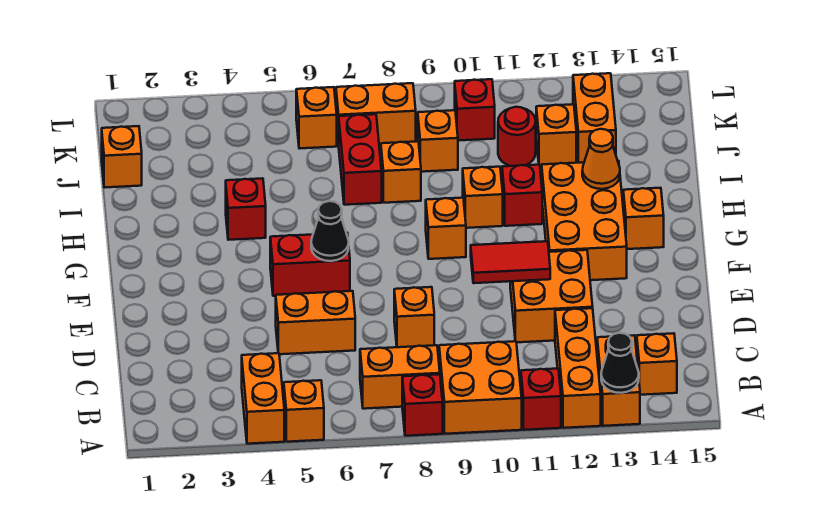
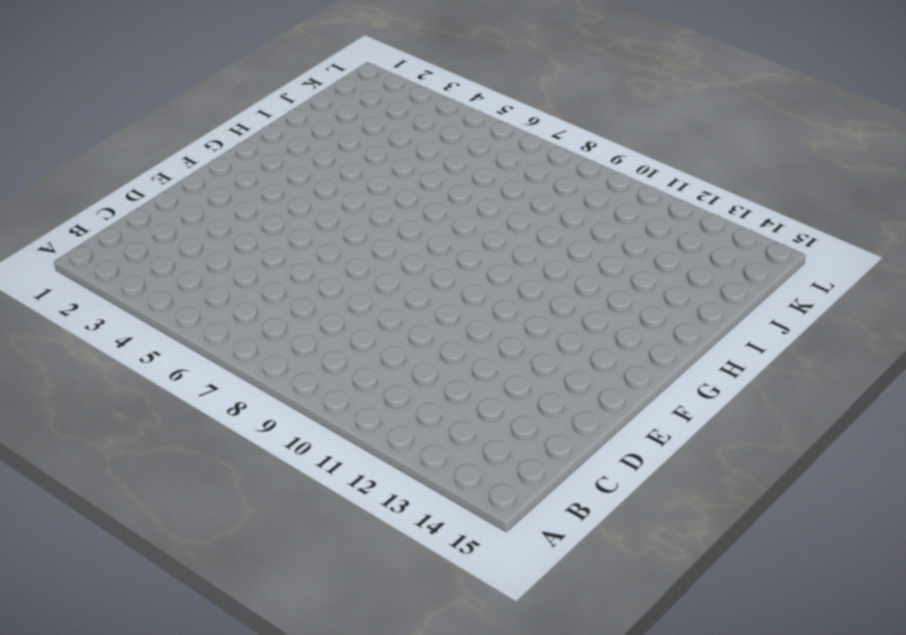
none -> orange brick A4:B4 level 1
none -> orange brick A5 level 1
none -> red brick A8 level 1
none -> orange brick A9:B10 level 1

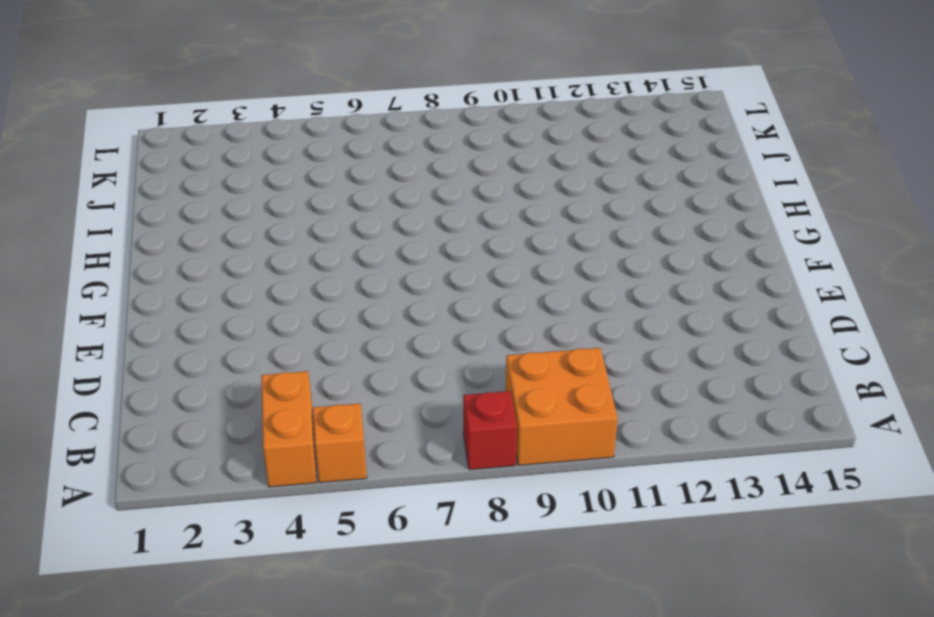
none -> red brick A11 level 1
none -> orange brick A12:C12 level 1
none -> orange brick A13:B13 level 1
none -> orange brick B7:B8 level 1

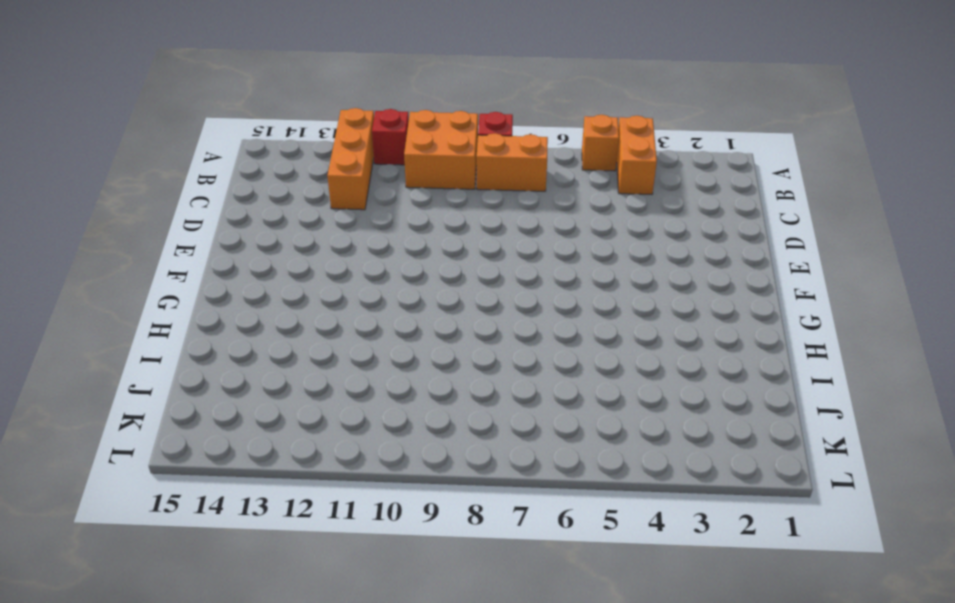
none -> orange brick A13:B13 level 1
none -> orange brick B14 level 1
none -> orange brick D5:D6 level 1
none -> orange brick D8 level 1

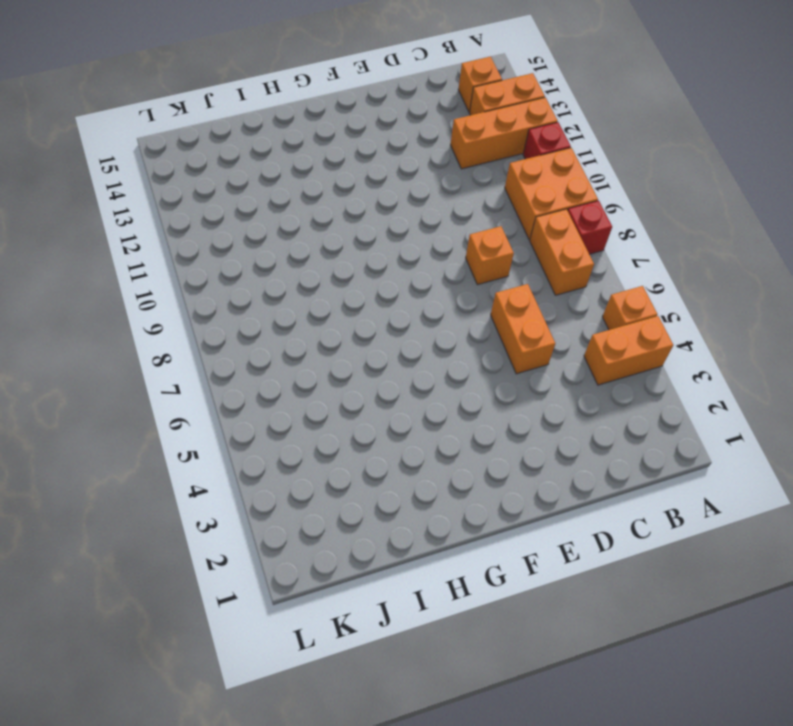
none -> orange brick D11:E12 level 1
none -> red brick F5:F6 level 1
none -> orange brick F12:H13 level 1
none -> orange brick G9 level 1

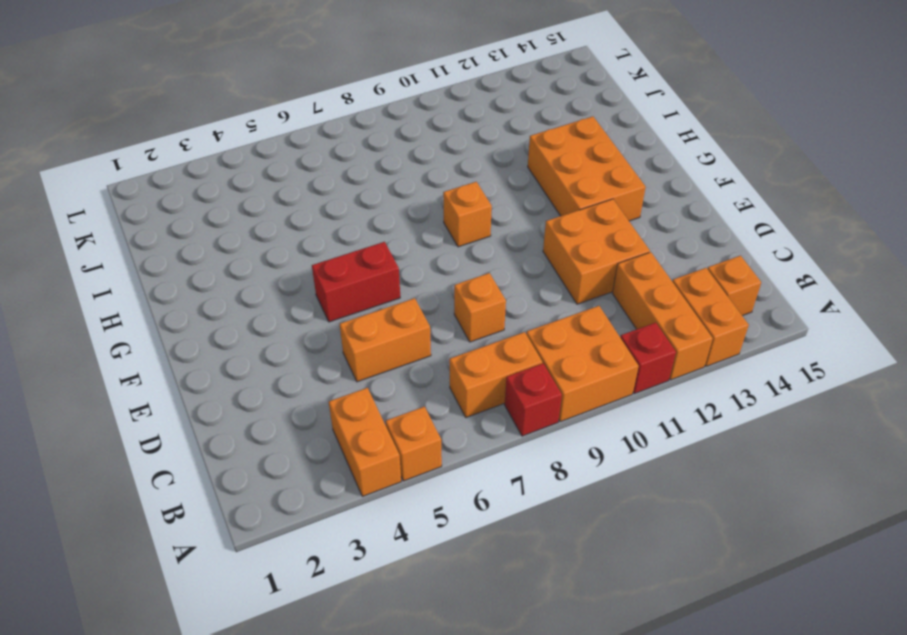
none -> orange brick G14 level 1
none -> red brick H4 level 1
none -> orange brick H10 level 1
none -> red brick H11 level 1

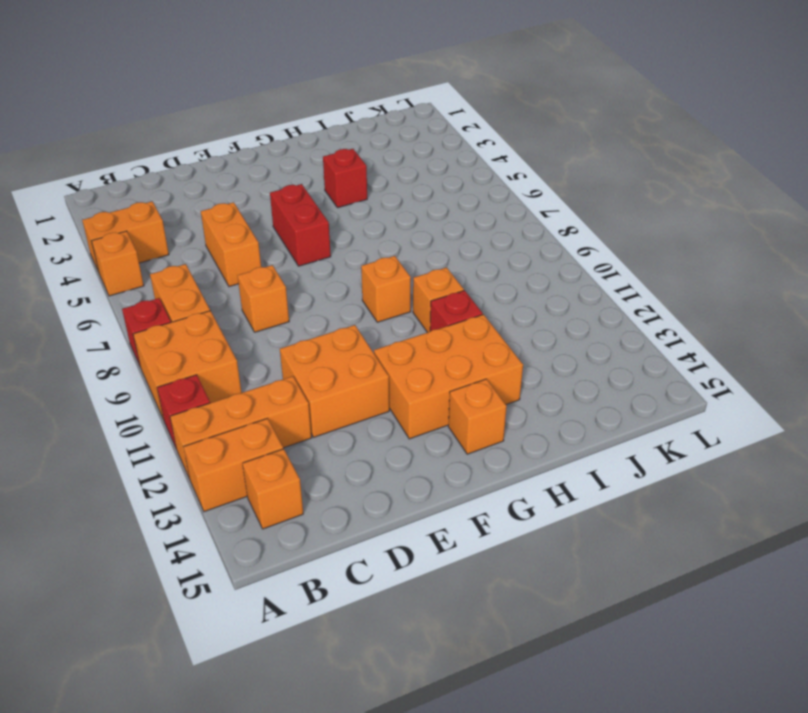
none -> red brick I7:J7 level 1
none -> orange brick I8 level 1
none -> orange brick J1 level 1
none -> orange brick J9 level 1

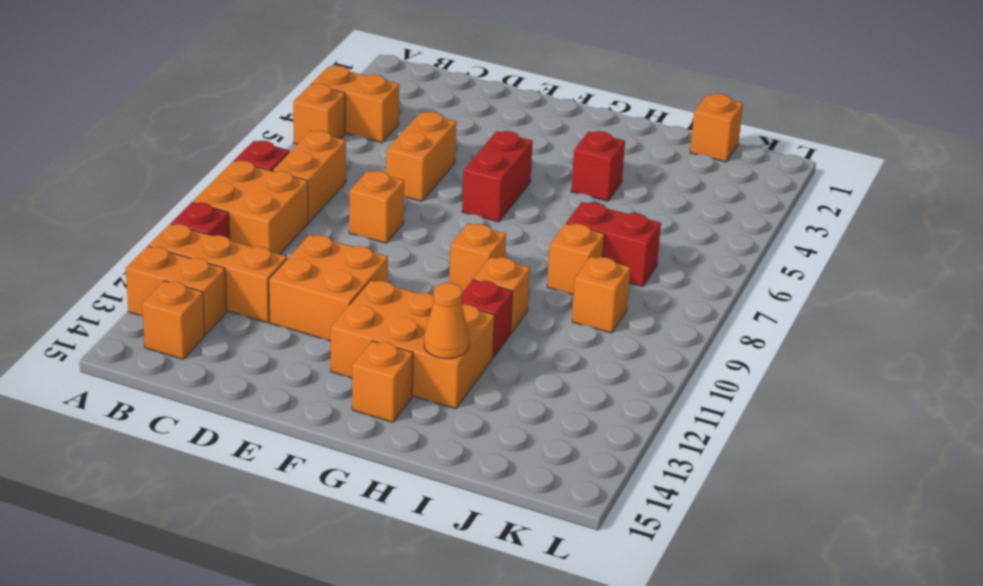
none -> red round brick J11 level 1
none -> orange brick J12 level 1
none -> orange brick J13:K13 level 1
none -> orange brick K6 level 1

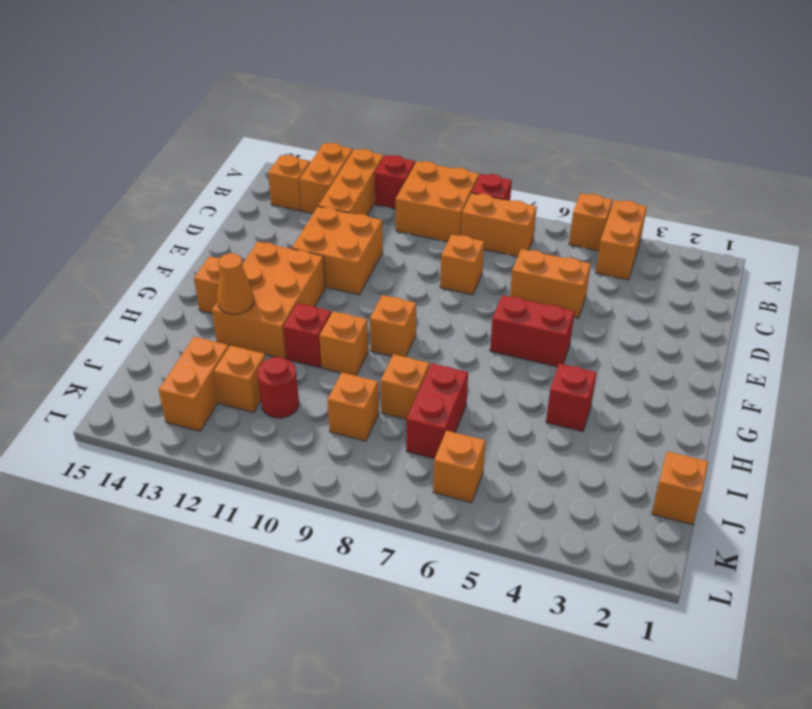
none -> orange brick K7:K8 level 1
none -> red brick K10 level 1
none -> black cone A13 level 2
none -> red tile E10:E11 level 2

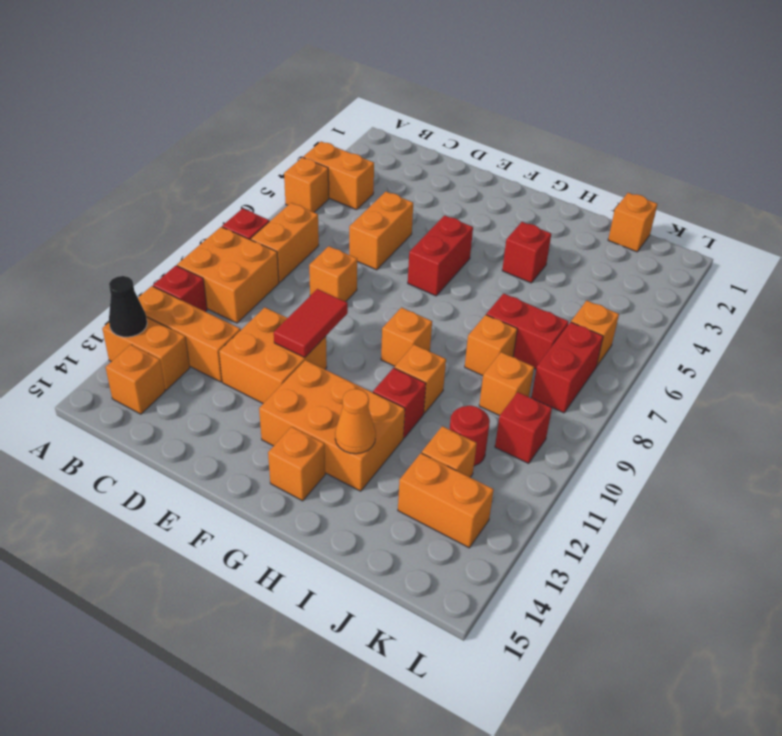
red brick K7:K8 level 1 -> orange brick K7:K8 level 1
none -> black cone F6 level 2

